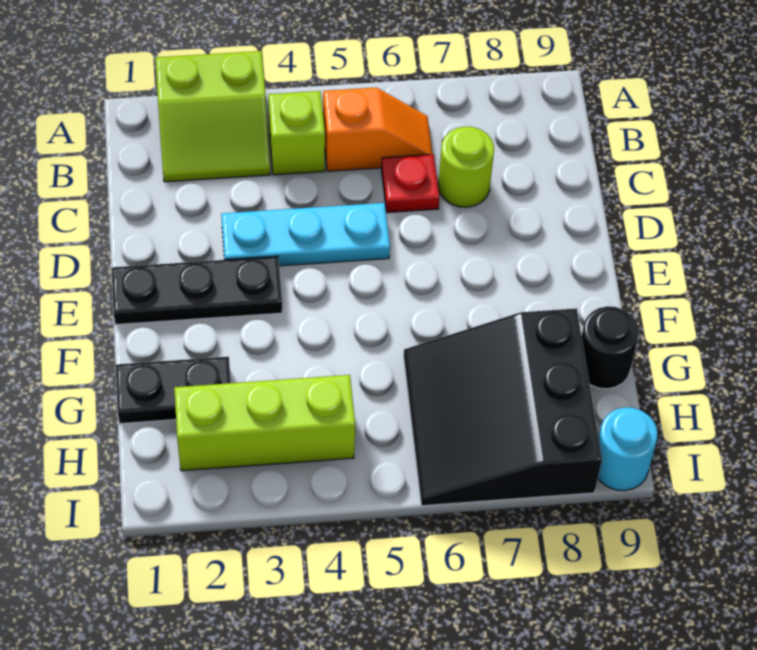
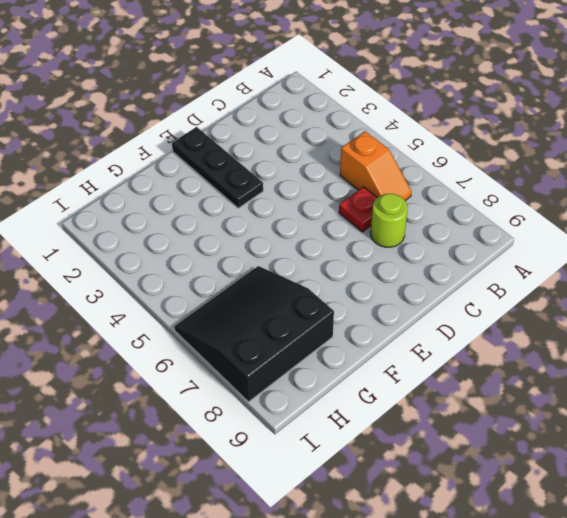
none -> lime slope A2:B3 level 1 top A
none -> lime brick B4 level 1
none -> cyan plate D3:D5 level 1

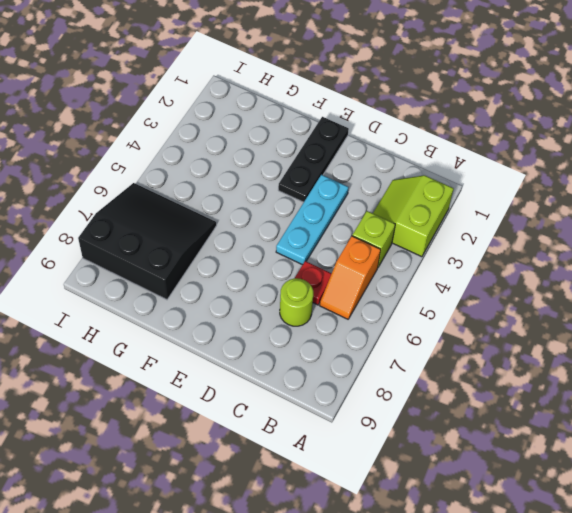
none -> black plate G1:G2 level 1
none -> black round brick G9 level 1
none -> lime brick H2:H4 level 1

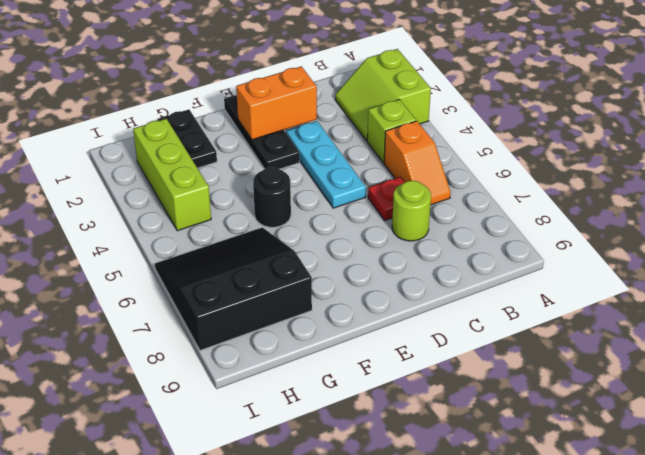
orange brick D2:E2 level 2 -> none
black round brick F5 level 1 -> black round brick G9 level 1
none -> cyan round brick I9 level 1

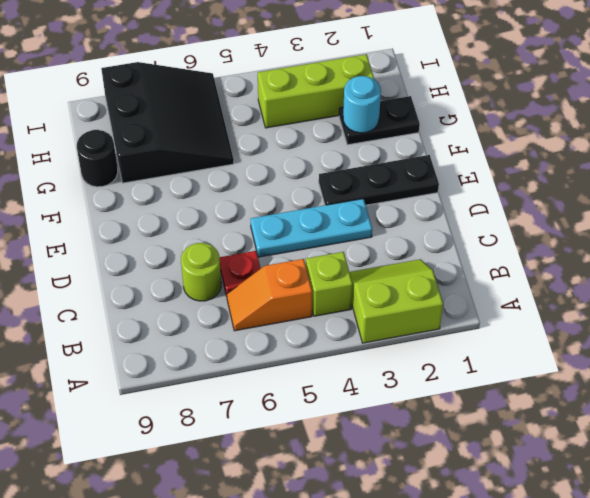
cyan round brick G2 level 2 -> cyan round brick I9 level 1

